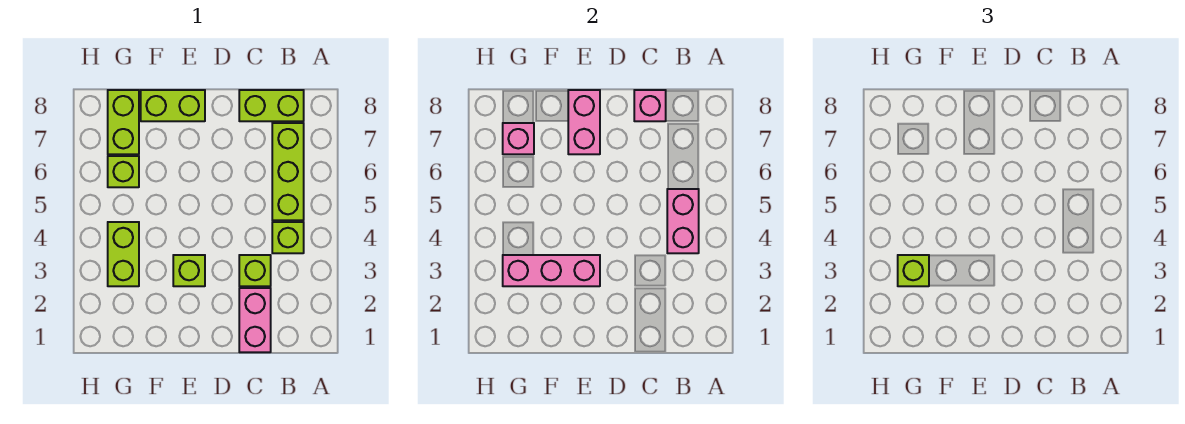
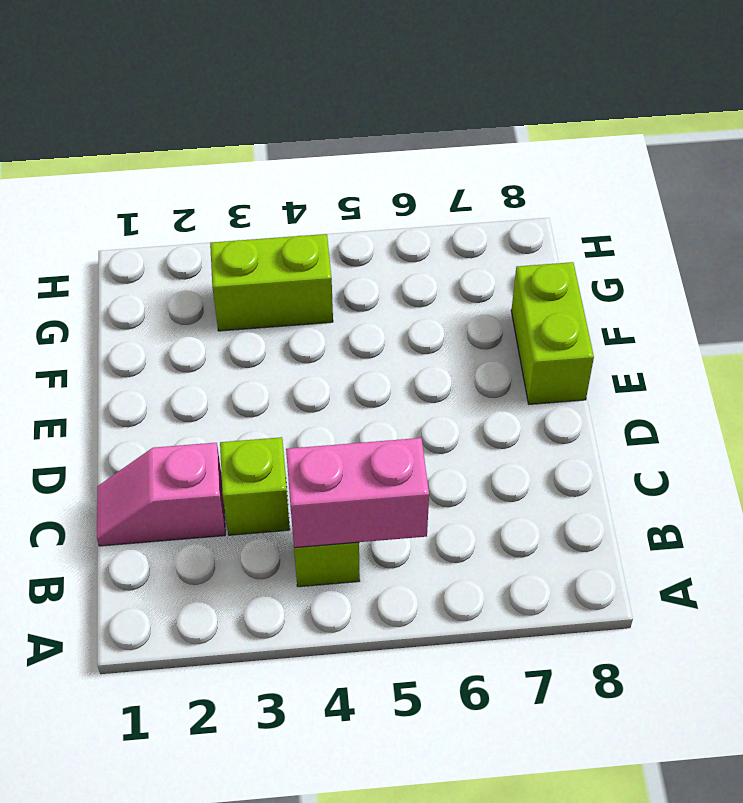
pink slope C1:C2 level 1 top 2 -> pink brick C1:C2 level 1
none -> lime brick B5:B7 level 1
none -> lime brick B8:C8 level 1
none -> lime brick E3 level 1

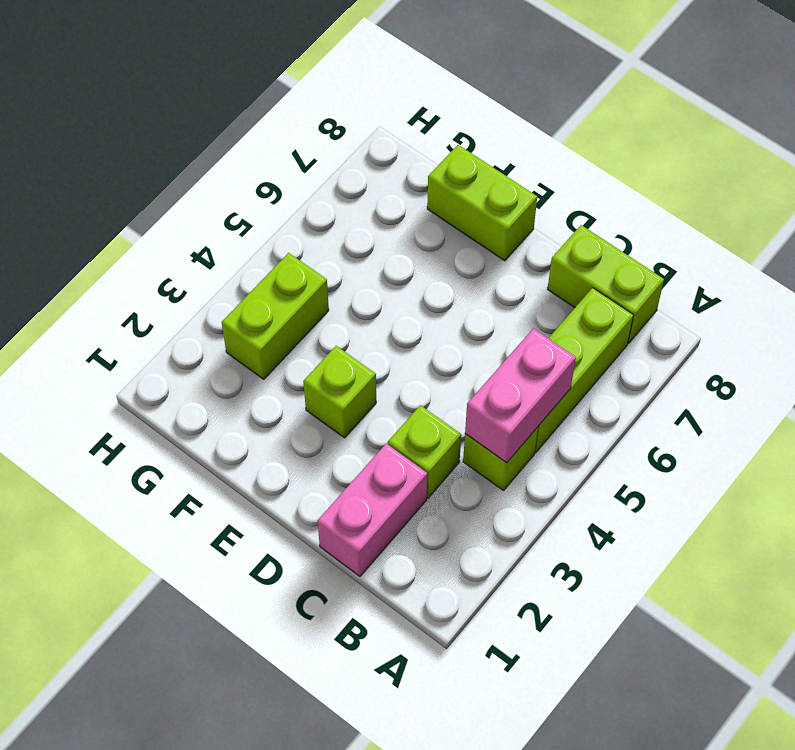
none -> lime brick G6 level 1
none -> lime brick G7:G8 level 1
none -> pink brick C8 level 2

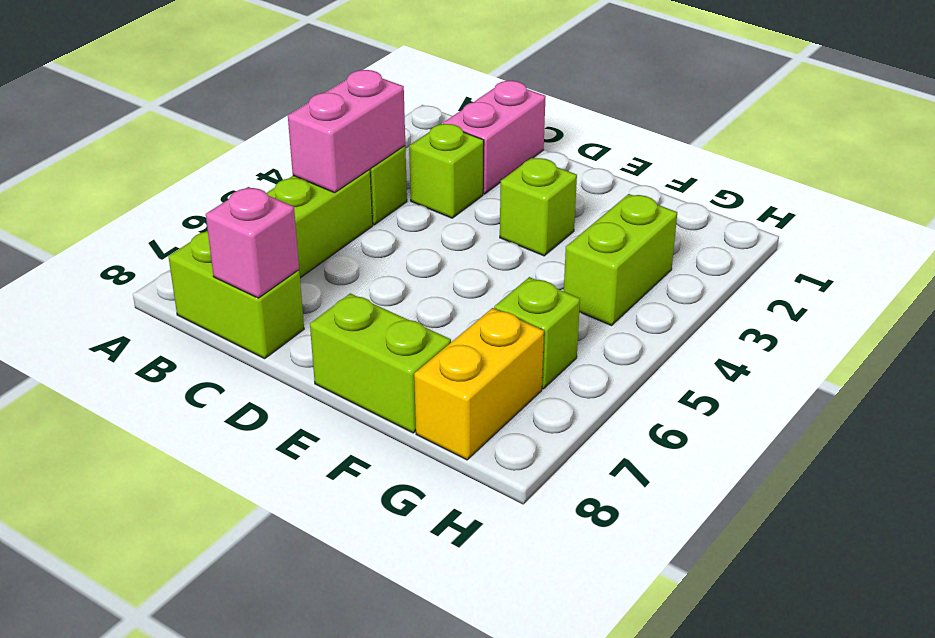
yellow brick G7:G8 level 1 -> lime brick G7:G8 level 1
none -> pink brick E3:G3 level 2
none -> pink brick E7:E8 level 2
none -> pink brick G7 level 2

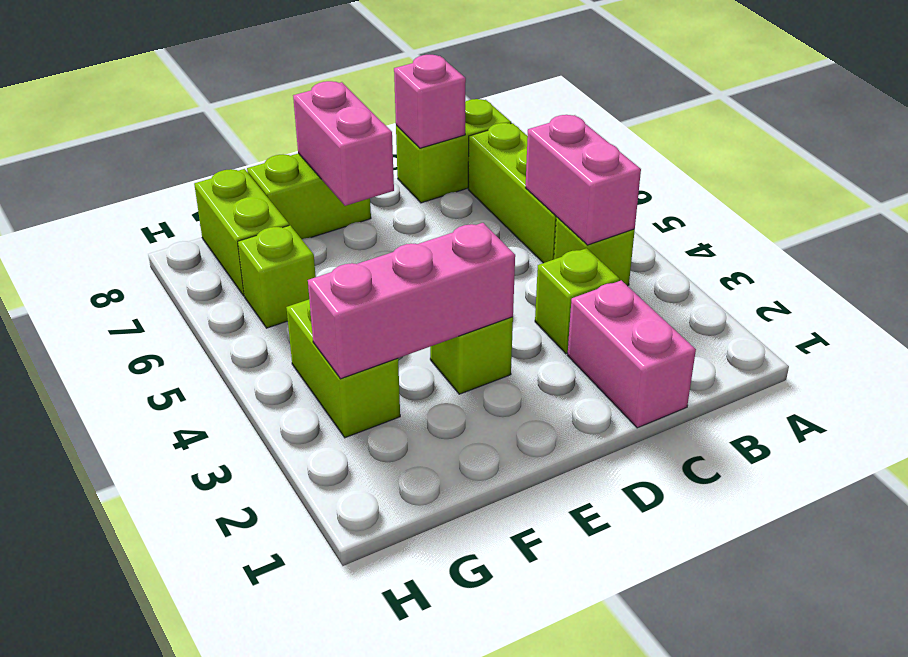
none -> pink brick G7 level 2
none -> lime brick G3 level 3

